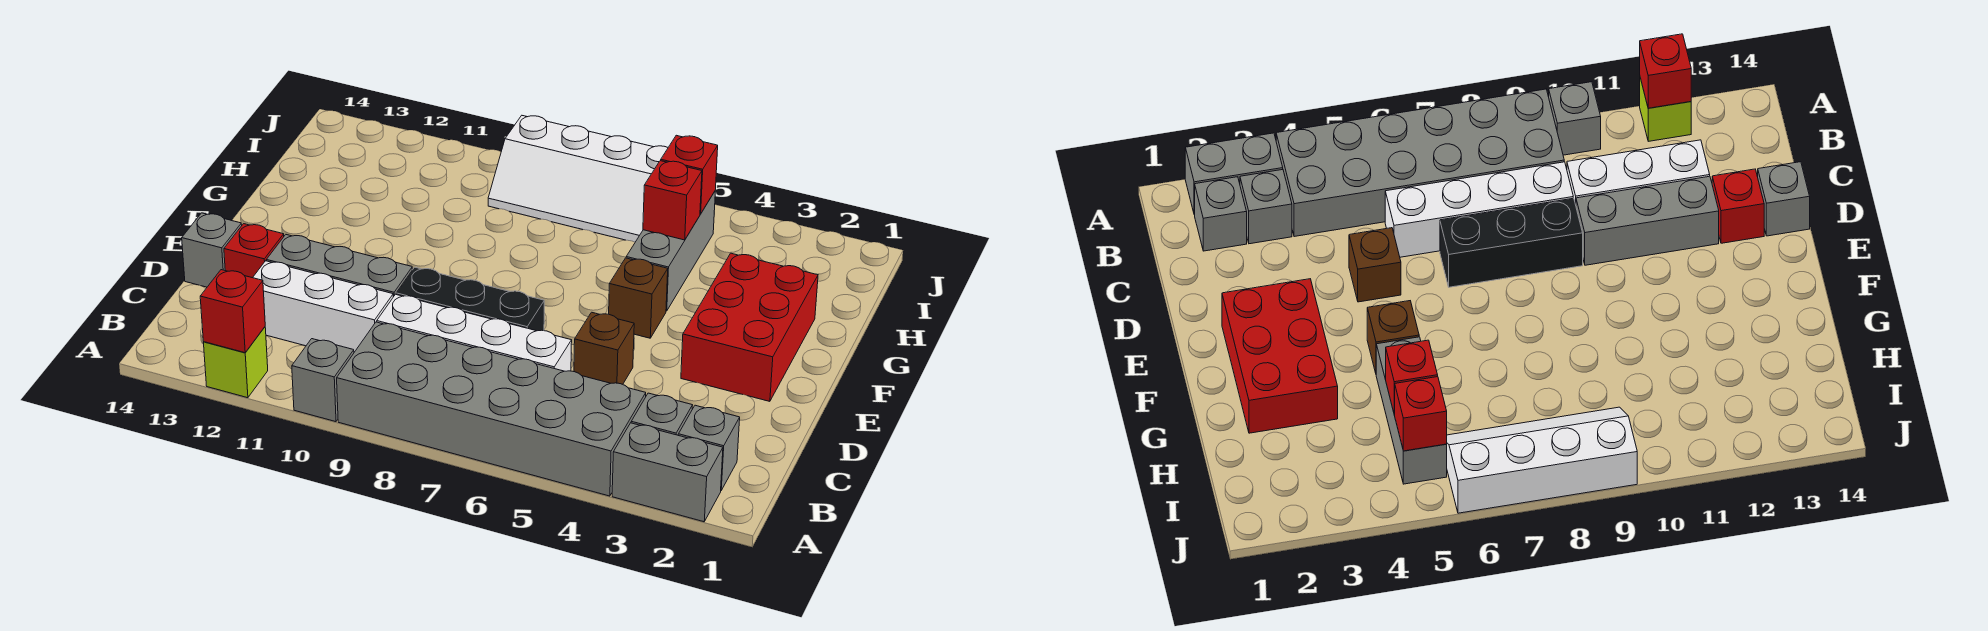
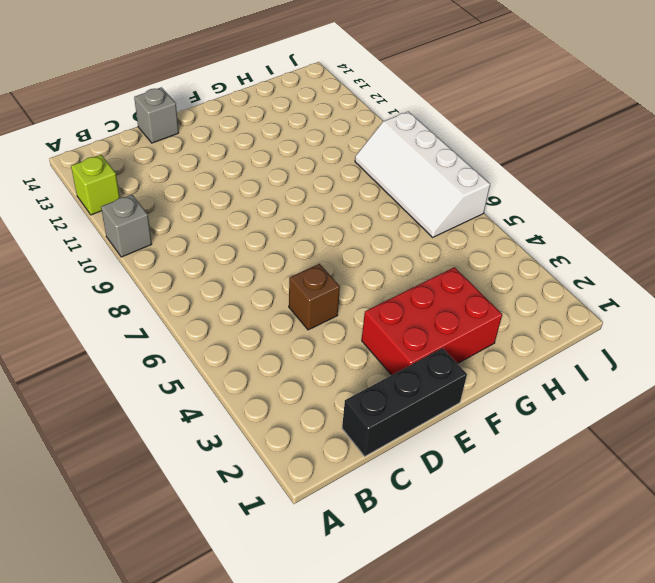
black brick C1:E1 level 1 -> black brick D7:D9 level 1
none -> grey brick A2:A3 level 1
none -> grey brick A4:B9 level 1
none -> grey brick B2 level 1

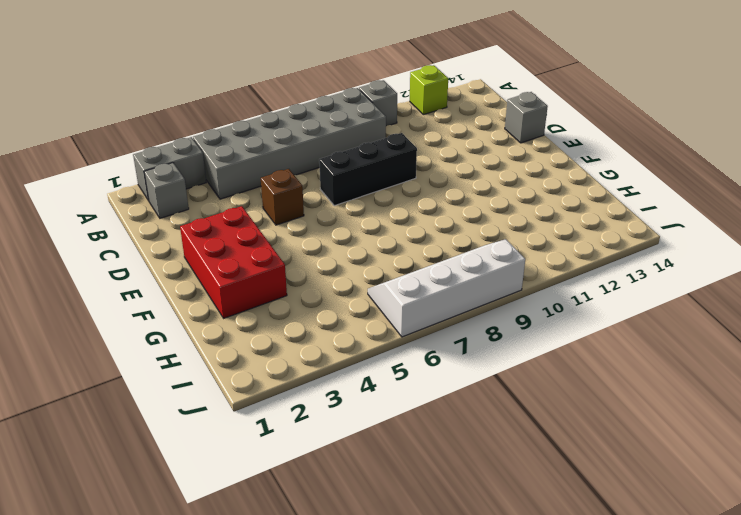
none -> grey brick B3 level 1
none -> white brick C6:C9 level 1
none -> white brick C10:C12 level 1

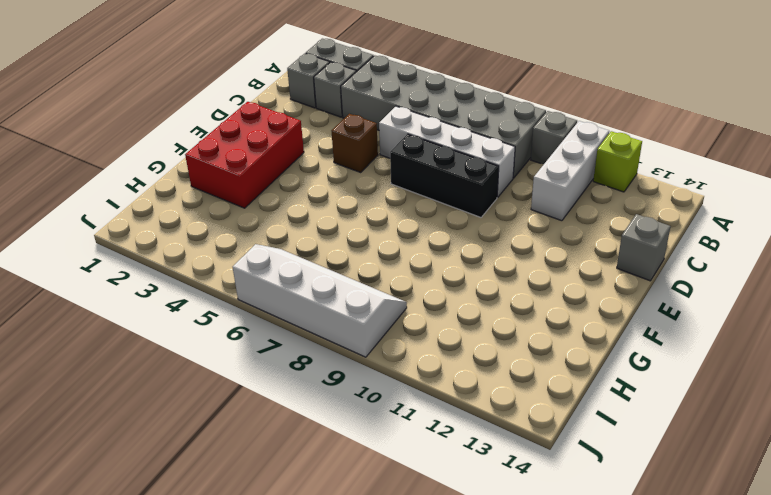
white brick A11:C11 level 1 -> white brick C10:C12 level 1
none -> grey brick D10:D12 level 1
none -> red brick D13 level 1
none -> brown brick F5 level 1

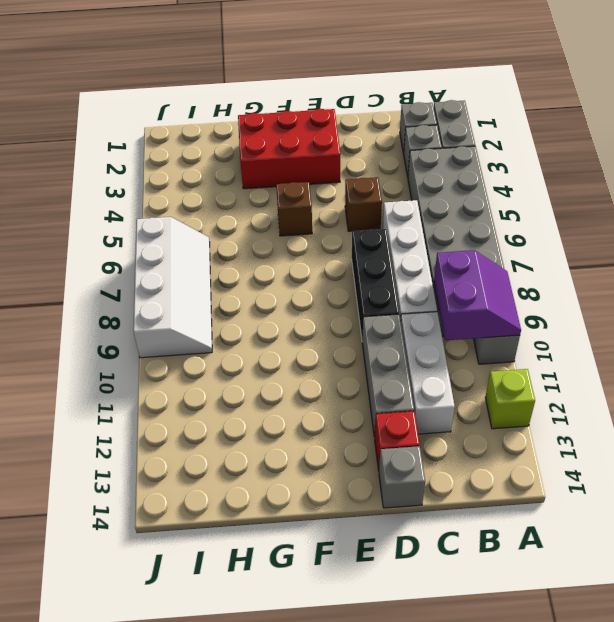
purple slope A9:B10 level 2 top B -> none
none -> grey brick G5:I5 level 1
none -> red brick A12 level 2
none -> red brick H5 level 2

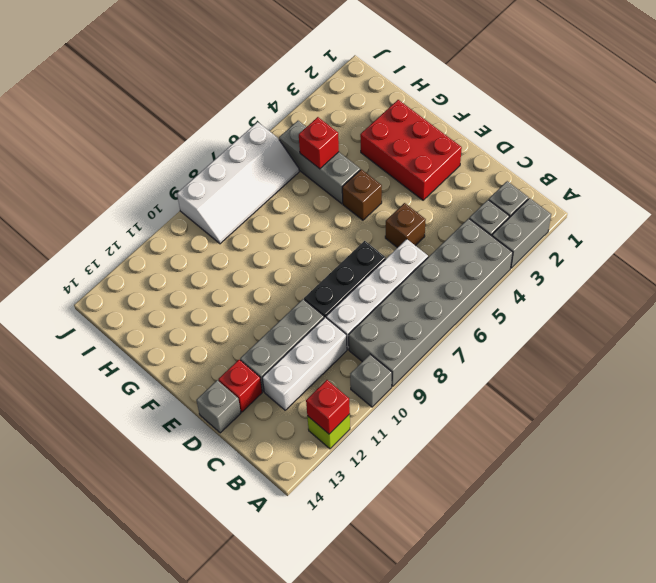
none -> red brick I5 level 2

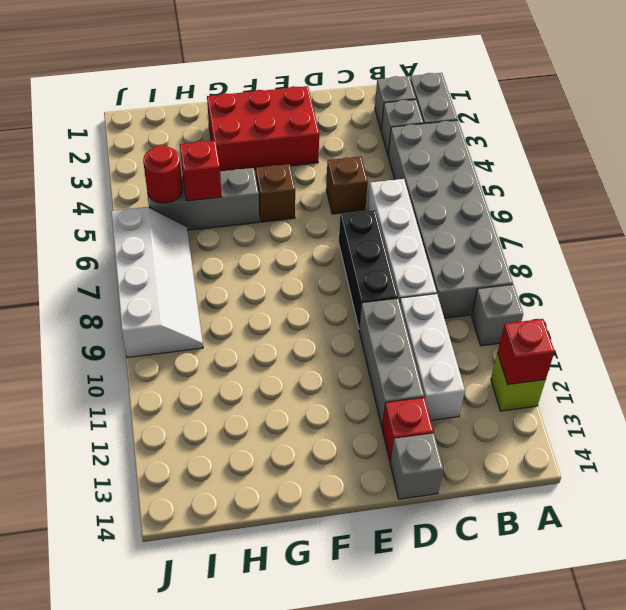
red round brick I5 level 2 -> red brick I5 level 2

